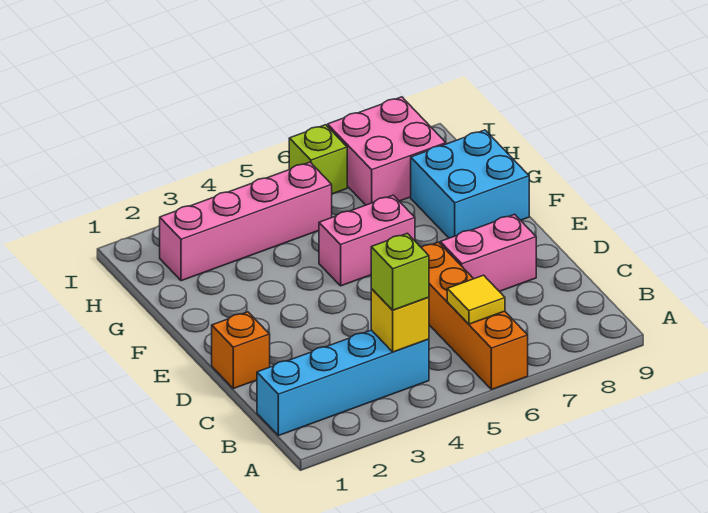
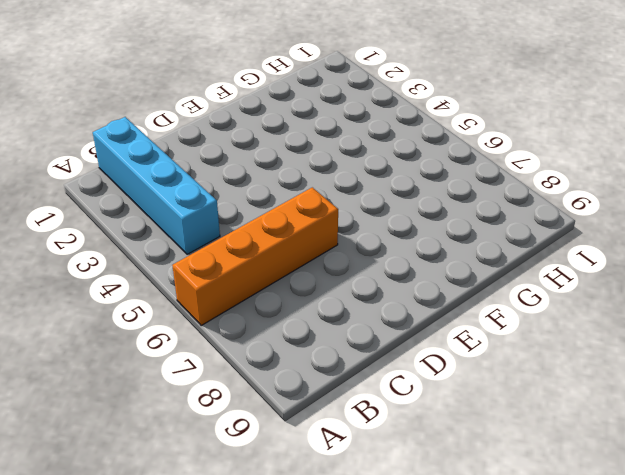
none -> orange brick D1 level 1
none -> pink brick D7:D8 level 1
none -> pink brick F5:F6 level 1

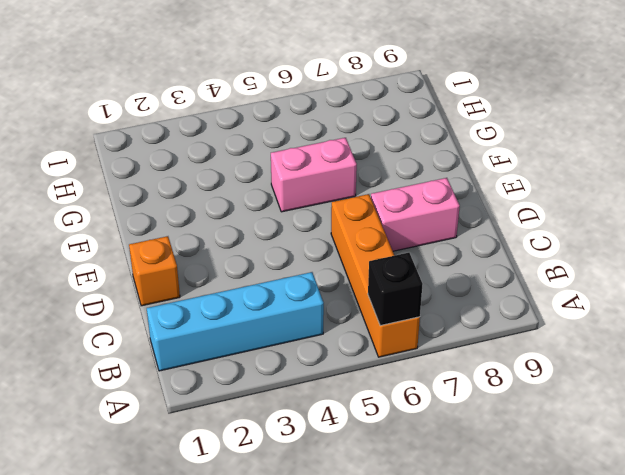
black brick A6 level 2 -> none
none -> cyan brick F8:G9 level 1
none -> pink brick H2:H5 level 1
none -> pink brick H7:I8 level 1

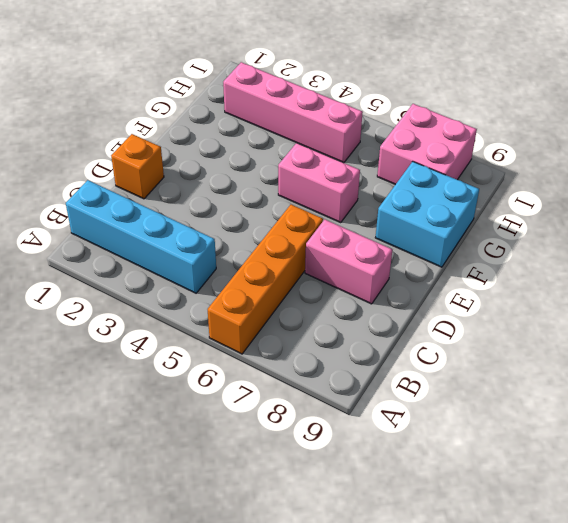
none -> lime brick I6 level 1
none -> yellow brick B4 level 2
none -> yellow tile B6 level 2

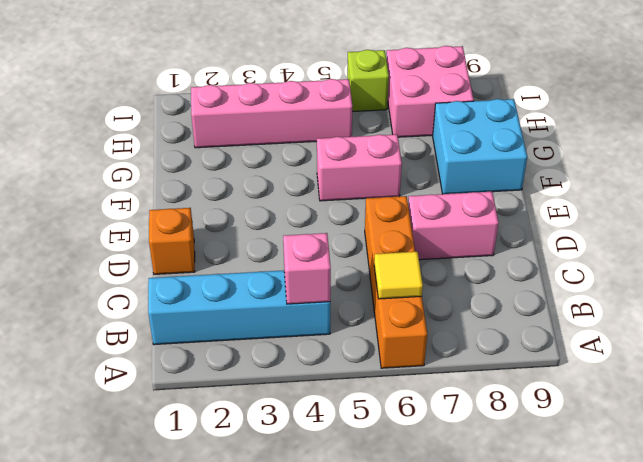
pink brick B4 level 2 -> yellow brick B4 level 2
none -> lime brick B4 level 3

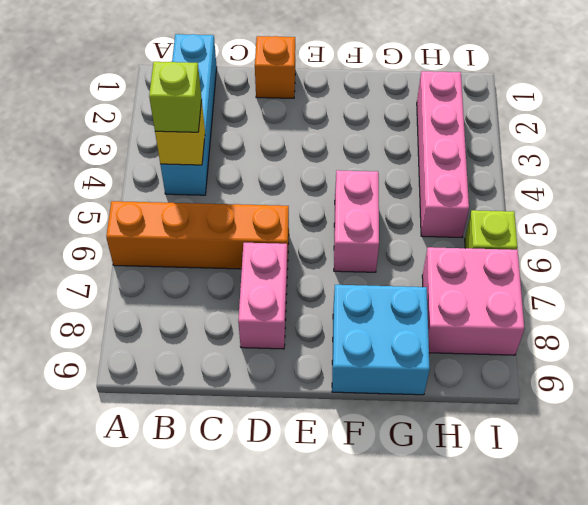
none -> yellow tile B6 level 2

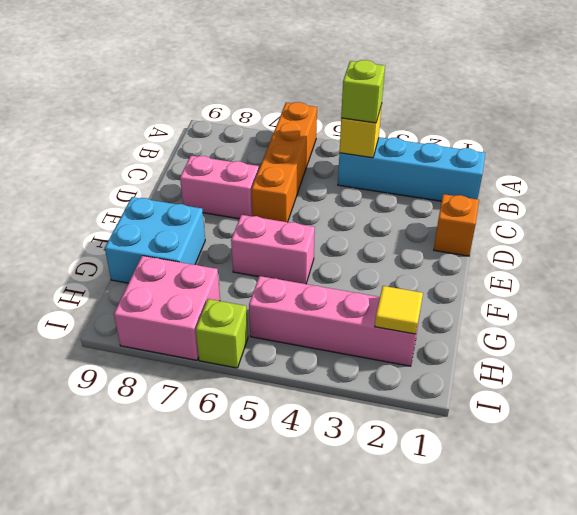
yellow tile H2 level 2 -> yellow tile B6 level 2

